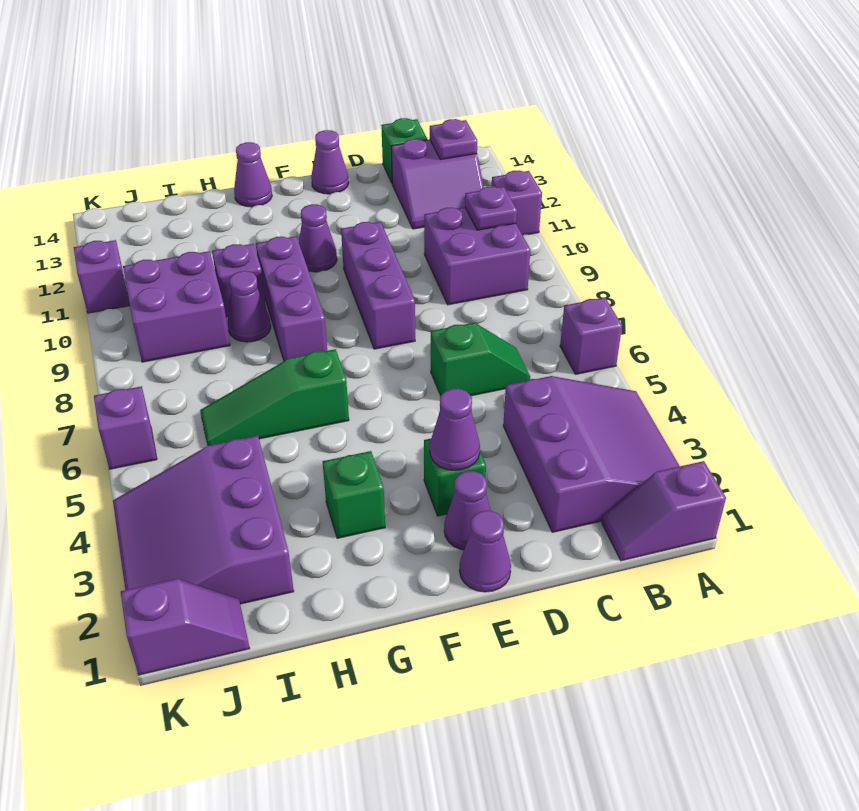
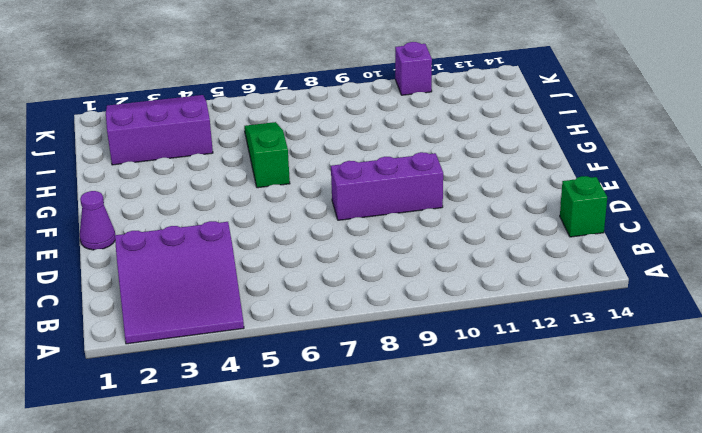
none -> purple slope A1:B1 level 1 top A
none -> purple brick A6 level 1
none -> purple brick A11 level 1

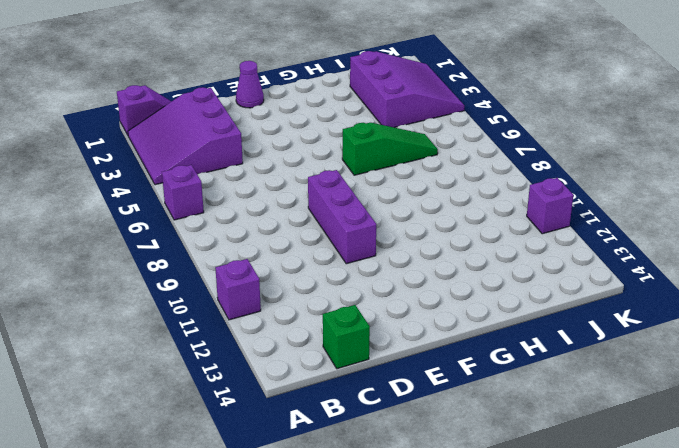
none -> purple brick B9:C10 level 1
none -> purple slope B12:C13 level 1 top 13
none -> green slope C6:D6 level 1 top D

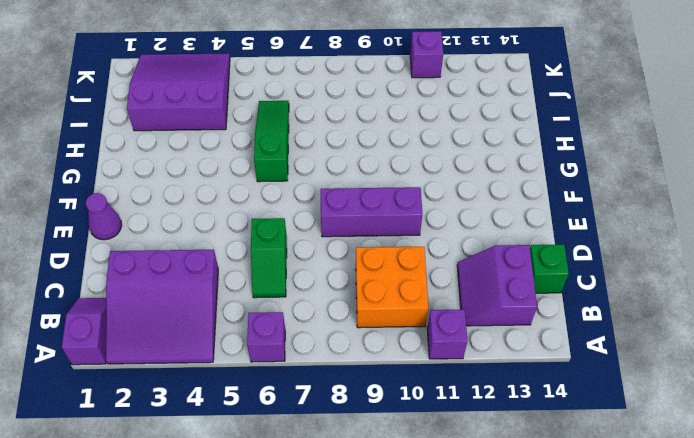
orange brick B9:C10 level 1 -> purple brick B9:C10 level 1
none -> purple cone E2 level 1
none -> green brick E3 level 1
none -> purple cone E14 level 1

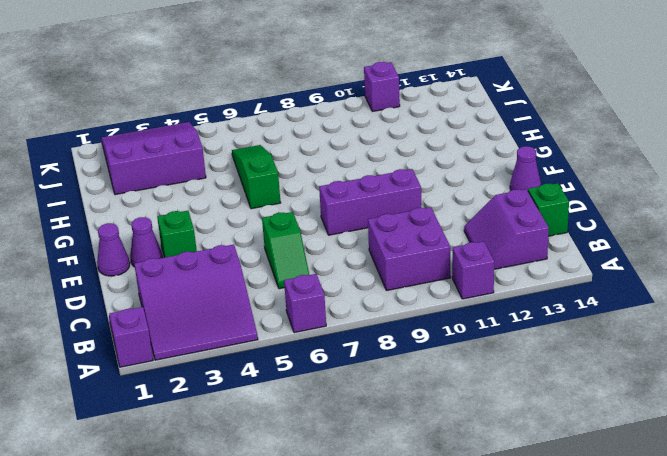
none -> purple cone F11 level 1
none -> green brick G3 level 1
none -> purple brick G8:G10 level 1

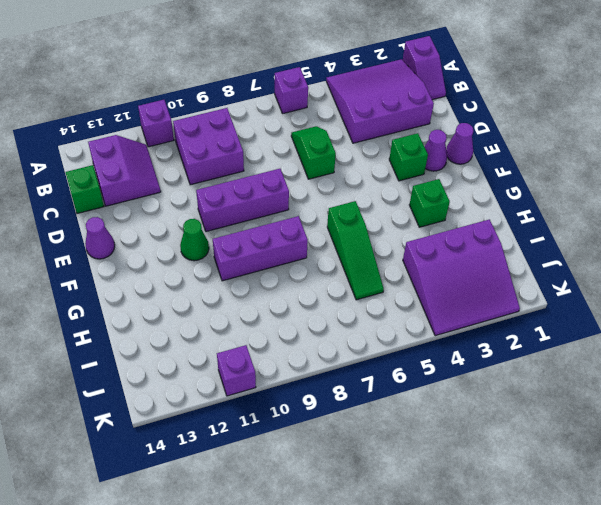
green cone F11 level 1 -> purple cone F11 level 1
none -> purple cone G14 level 1
none -> purple cone H9 level 1
none -> purple brick H10 level 1

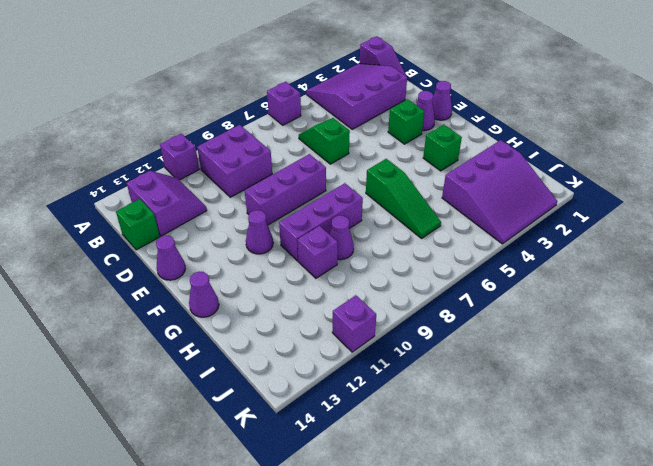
none -> purple brick I9:J10 level 1
none -> purple slope J1:K1 level 1 top K
none -> purple brick K6 level 1

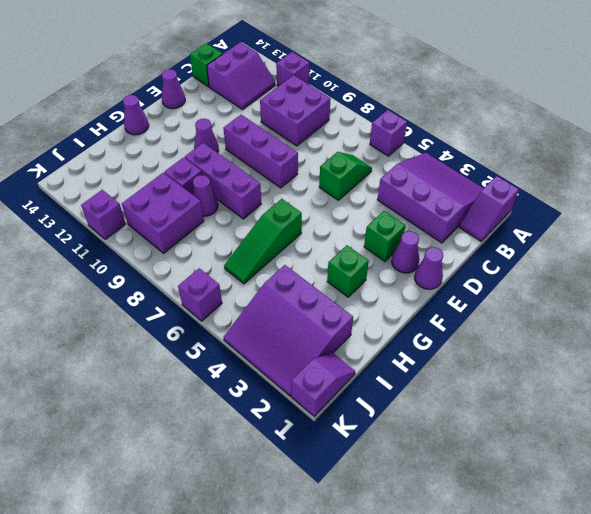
none -> purple plate B10 level 2
none -> purple plate B13 level 2
none -> purple cone E3 level 2

